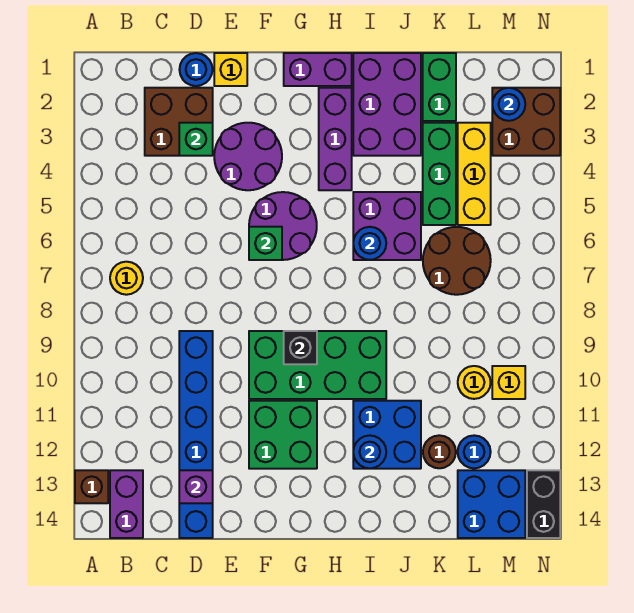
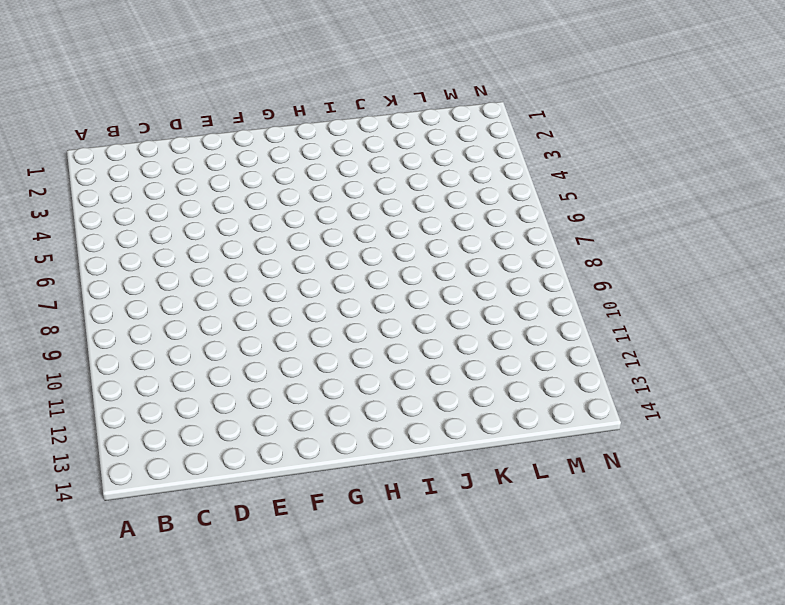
none -> brown brick A13 level 1
none -> yellow round brick B7 level 1
none -> purple brick B13:B14 level 1
none -> brown brick C2:D3 level 1

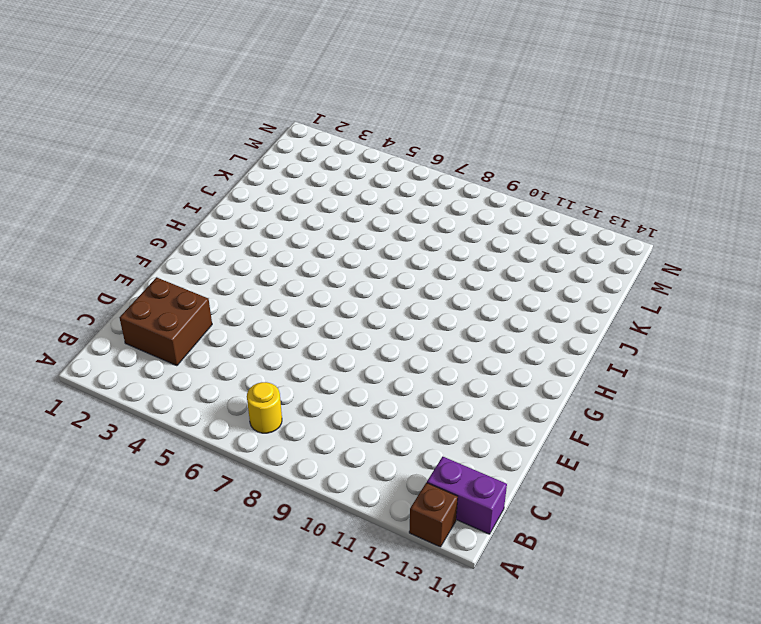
none -> blue round brick D1 level 1
none -> blue brick D9:D14 level 1
none -> yellow brick E1 level 1
none -> purple round brick E3:F4 level 1

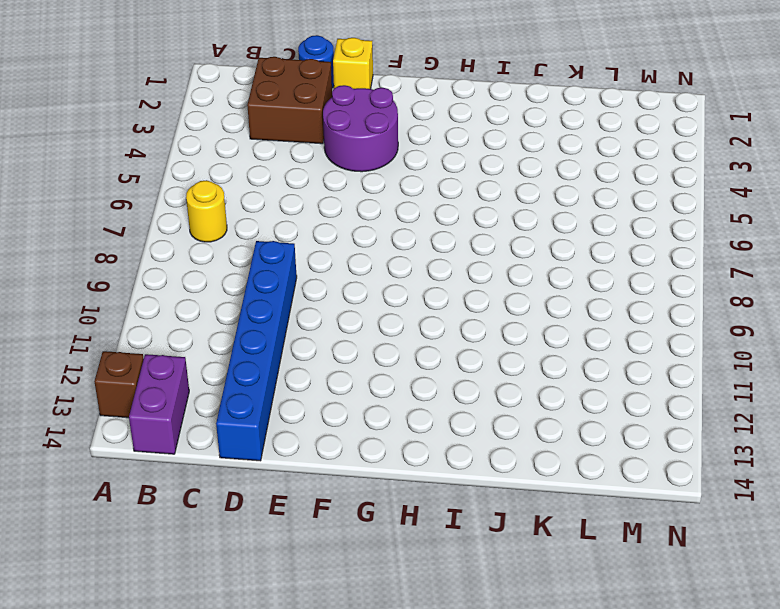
none -> purple round brick F5:G6 level 1
none -> green brick F9:I10 level 1
none -> green brick F11:G12 level 1
none -> purple brick G1:H1 level 1

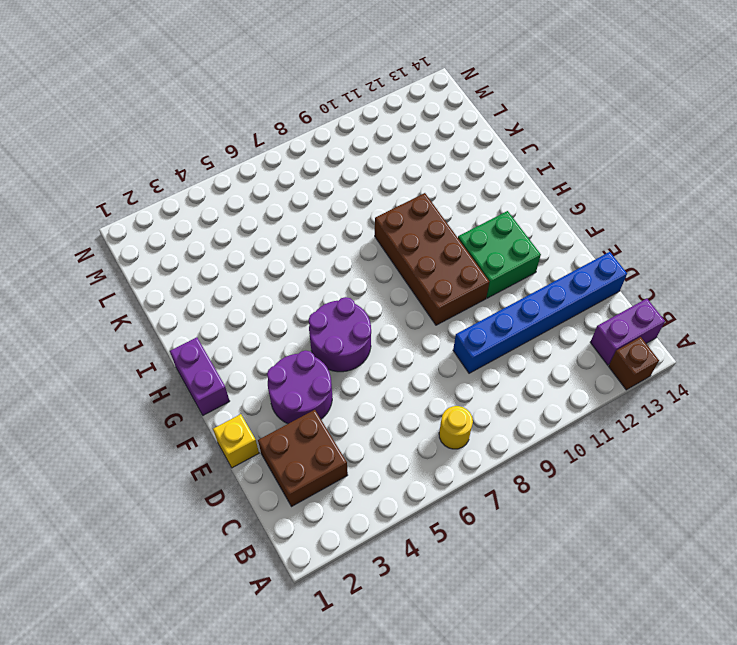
brown brick F9:I10 level 1 -> green brick F9:I10 level 1
none -> blue round brick D1 level 1
none -> purple brick H2:H4 level 1
none -> purple brick I1:J3 level 1
none -> purple brick I5:J6 level 1

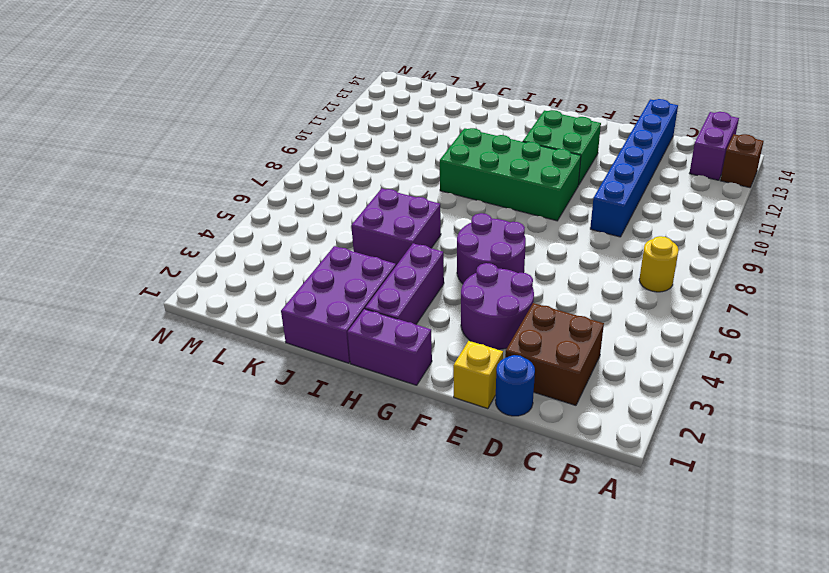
none -> blue brick I11:J12 level 1
none -> green brick K1:K2 level 1
none -> green brick K3:K5 level 1
none -> brown round brick K6:L7 level 1

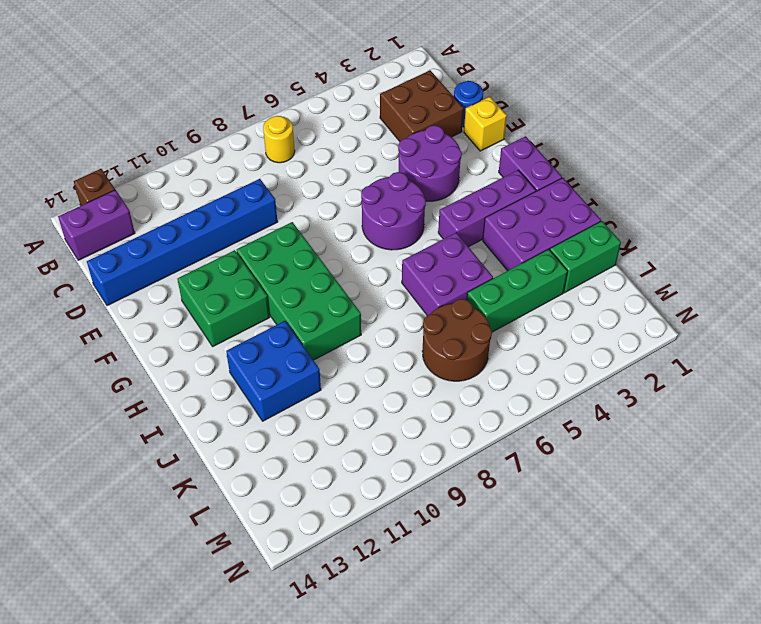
none -> brown round brick K12 level 1
none -> yellow brick L3:L5 level 1
none -> yellow round brick L10 level 1
none -> blue round brick L12 level 1

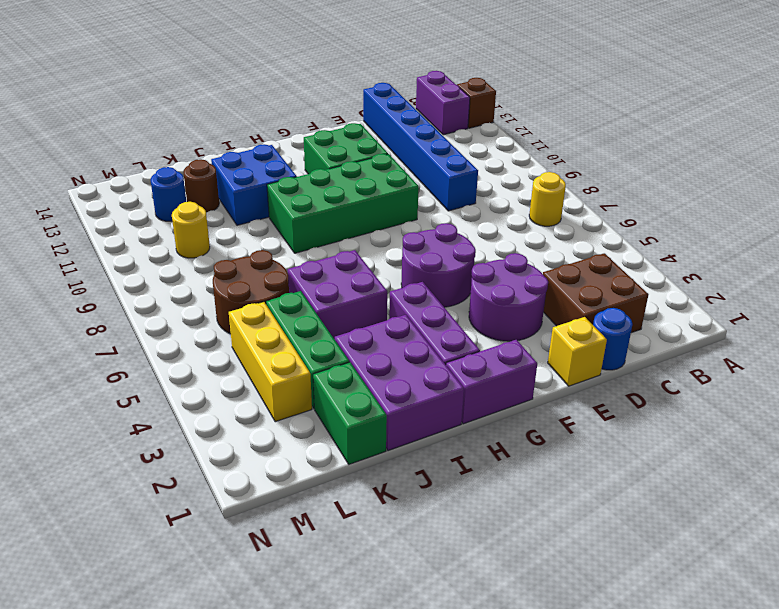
none -> blue brick L13:M14 level 1
none -> brown brick M2:N3 level 1
none -> yellow brick M10 level 1
none -> black brick N13:N14 level 1

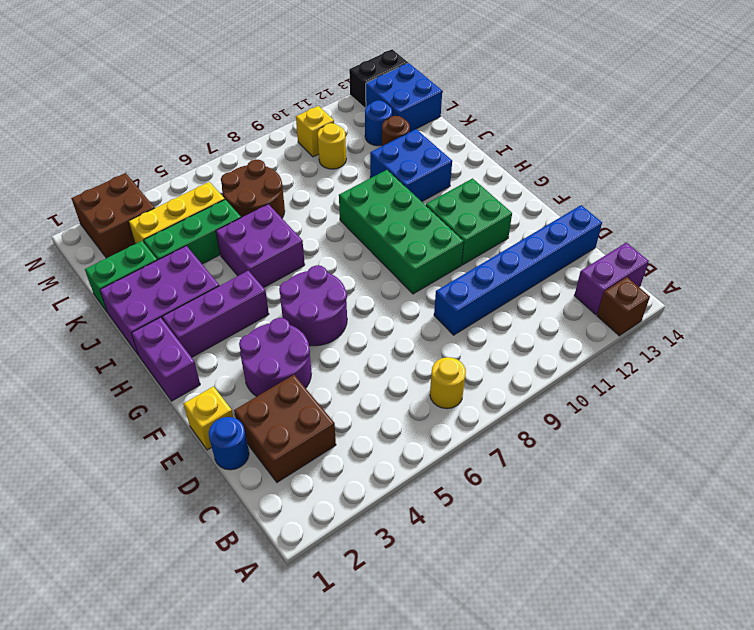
none -> green brick D3 level 2
none -> purple brick D13 level 2
none -> green brick F6 level 2
none -> black brick G9 level 2

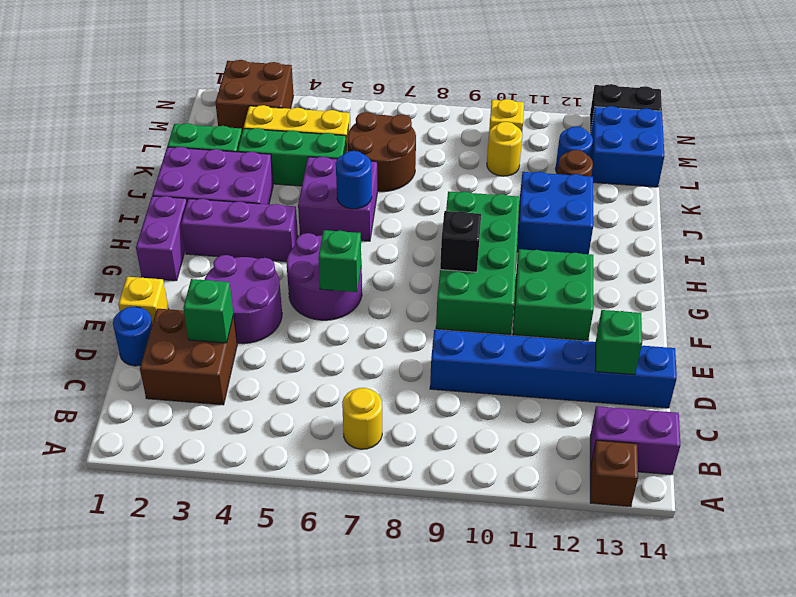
green brick D13 level 2 -> purple brick D13 level 2
none -> blue round brick I12 level 2
none -> blue round brick M2 level 2

